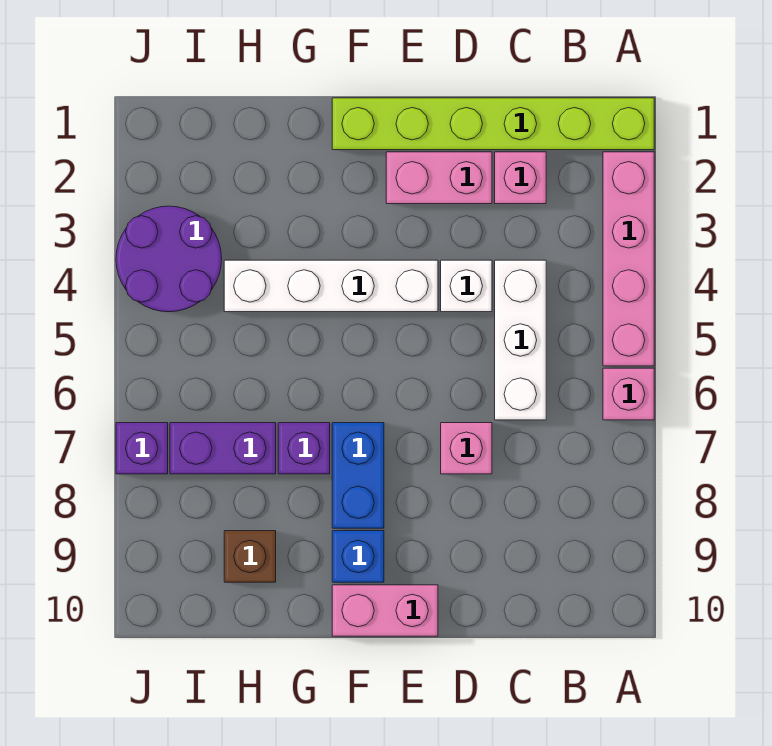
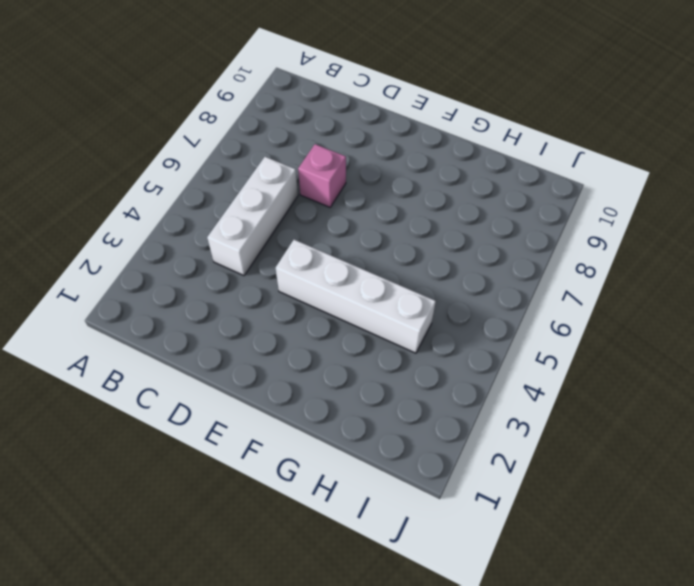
none -> lime brick A1:F1 level 1
none -> pink brick A2:A5 level 1
none -> pink brick A6 level 1

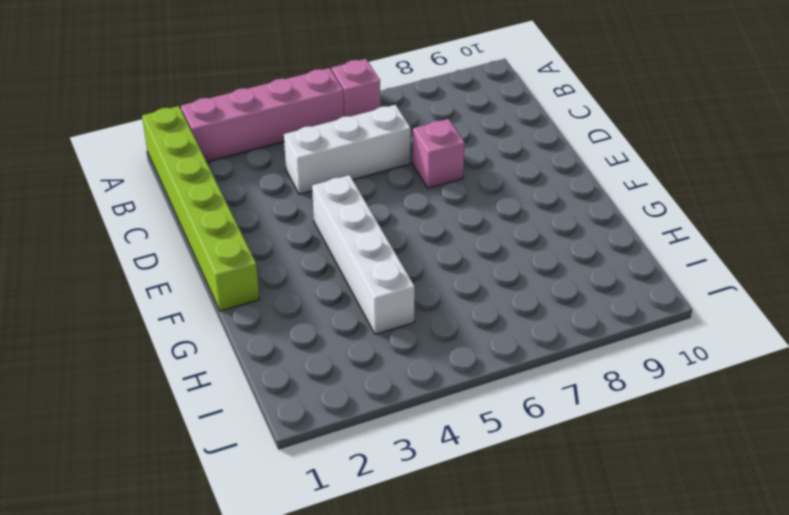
none -> pink brick C2 level 1
none -> pink brick D2:E2 level 1
none -> white brick D4 level 1

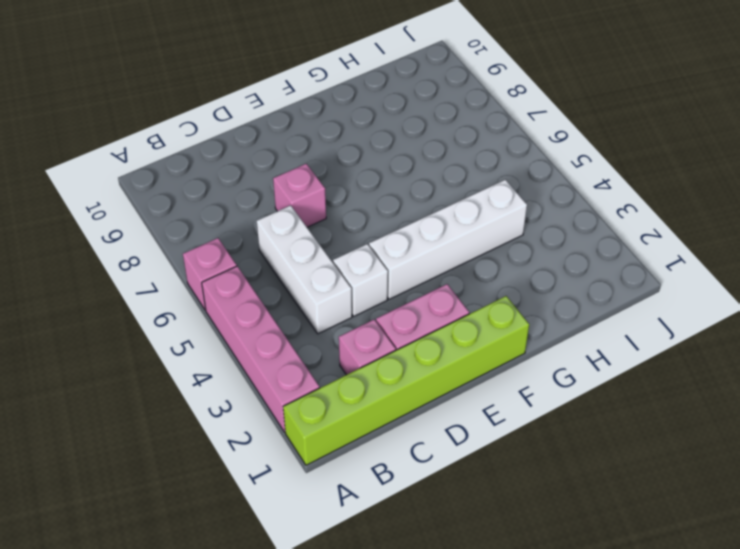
none -> pink brick E10:F10 level 1
none -> blue brick F7:F8 level 1
none -> blue brick F9 level 1

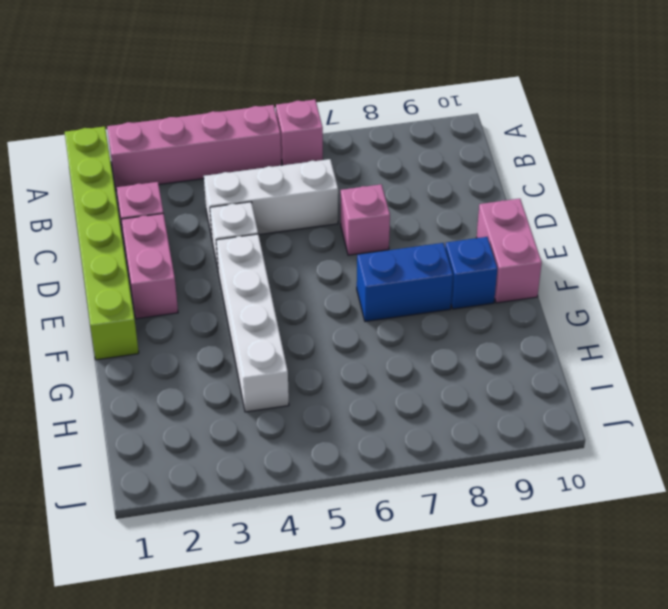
none -> purple brick G7 level 1
none -> purple brick H7:I7 level 1
none -> brown brick H9 level 1

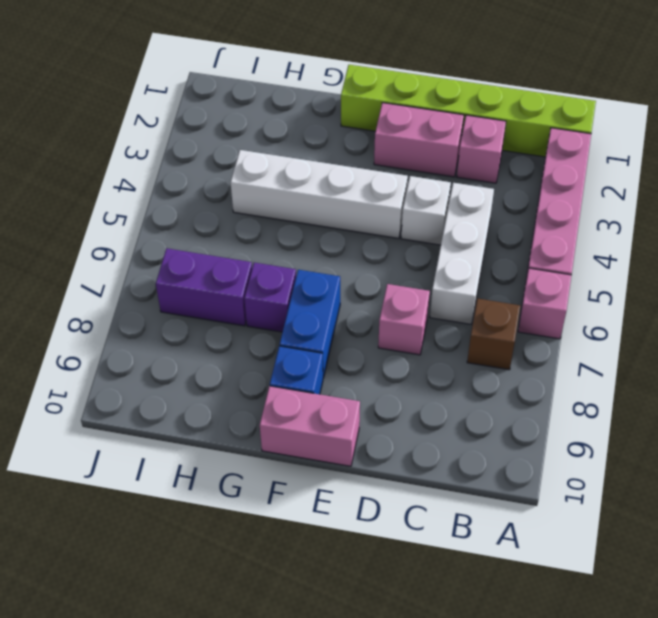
brown brick B7 level 1 -> brown brick H9 level 1
none -> purple round brick I3:J4 level 1
none -> purple brick J7 level 1

